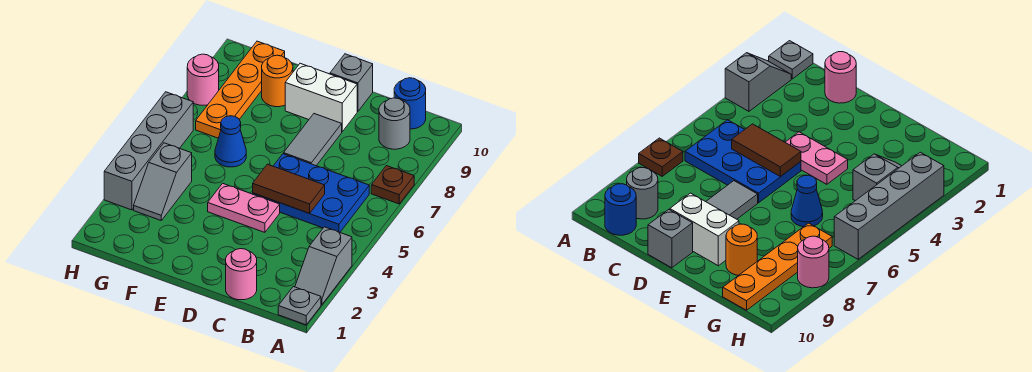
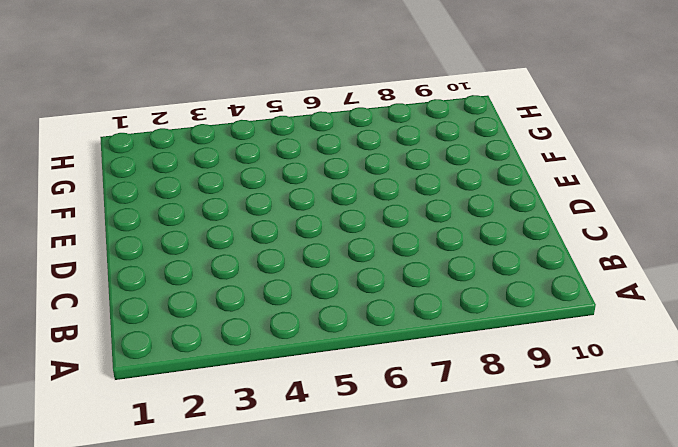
none -> grey plate A1 level 1
none -> grey slope A2:A3 level 1 top 3
none -> brown plate A7 level 1

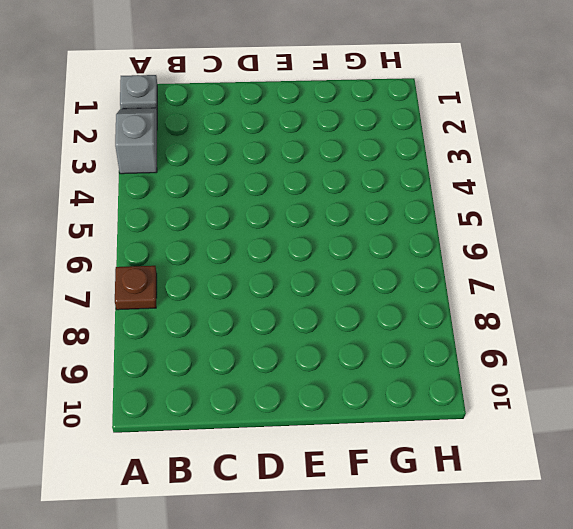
none -> blue plate B5:D6 level 1
none -> grey round brick B9 level 1
none -> blue round brick B10 level 1

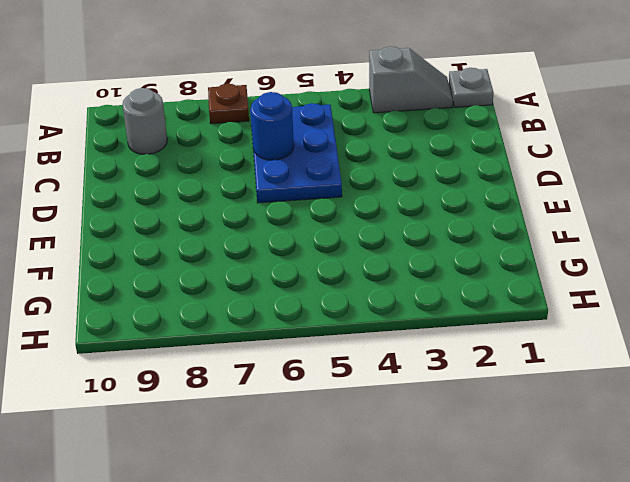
blue round brick C6 level 2 -> blue round brick B10 level 1
none -> pink round brick C1 level 1
none -> pink plate D4:E4 level 1
none -> grey tile D7:D8 level 1

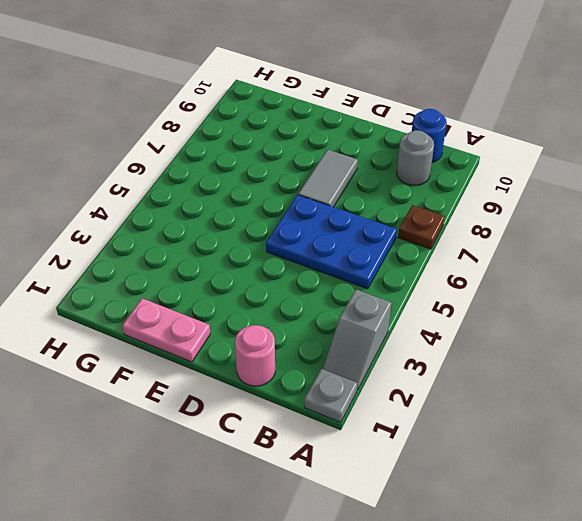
pink plate E1:F1 level 1 -> pink plate D4:E4 level 1
none -> white brick D9:E9 level 1
none -> grey brick D10 level 1
none -> blue cone F6 level 1

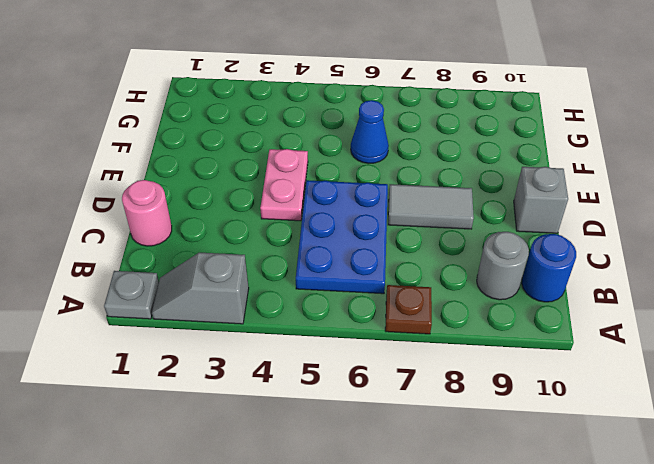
none -> white brick D9:E9 level 1
none -> orange round brick F9 level 1
none -> grey slope G3:G4 level 1 top 4

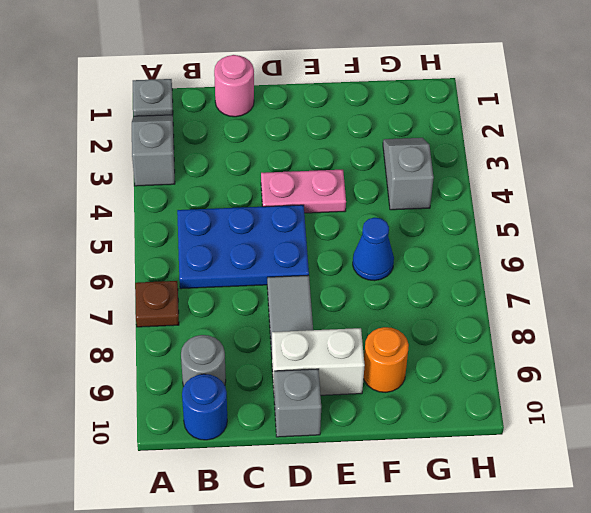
none -> orange plate G7:G10 level 1
none -> grey brick H3:H6 level 1
none -> pink round brick H8 level 1

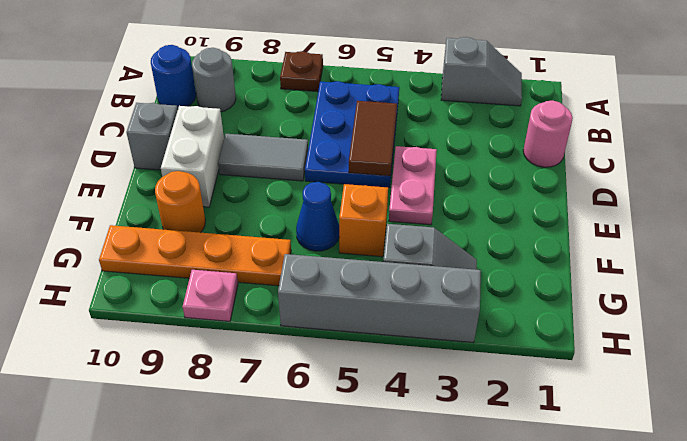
orange brick F5 level 1 -> none
pink plate H8 level 1 -> pink round brick H8 level 1
none -> grey plate A1 level 1

